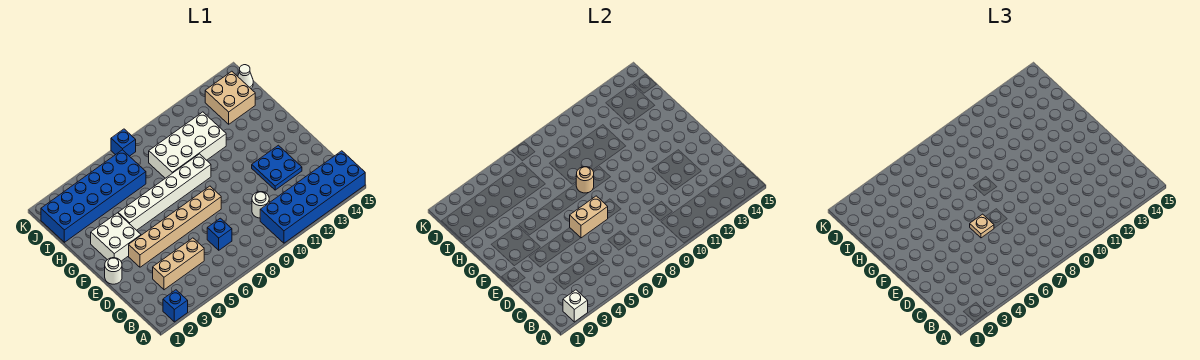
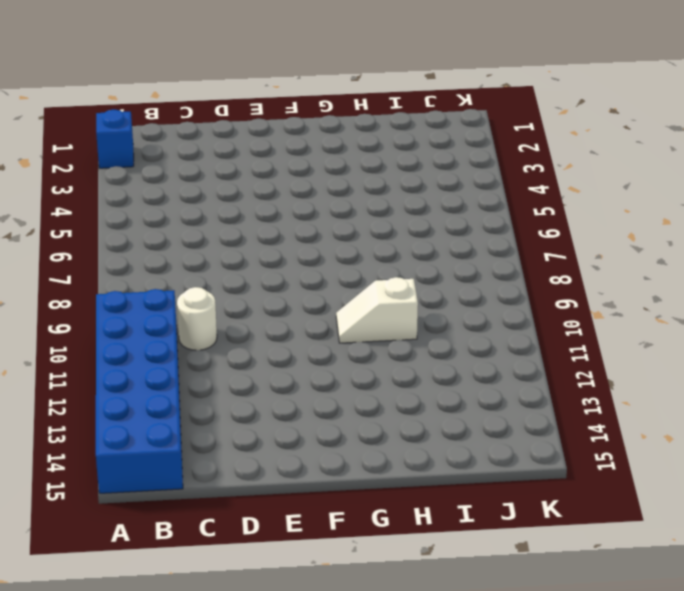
white slope G10:H10 level 1 top H -> white brick H8:I11 level 1
none -> tan brick C3:C5 level 1
none -> blue brick C7 level 1
none -> blue plate D12:E13 level 1

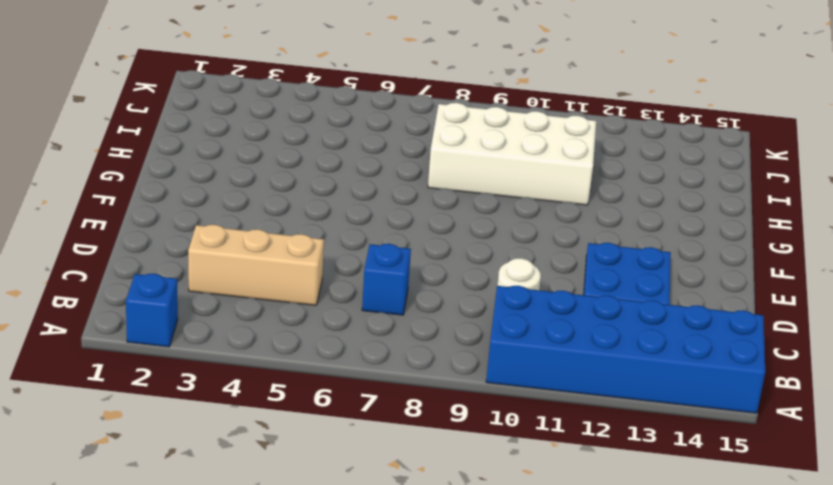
none -> white round brick E1 level 1
none -> tan brick E3:E8 level 1
none -> white brick F2:G3 level 1

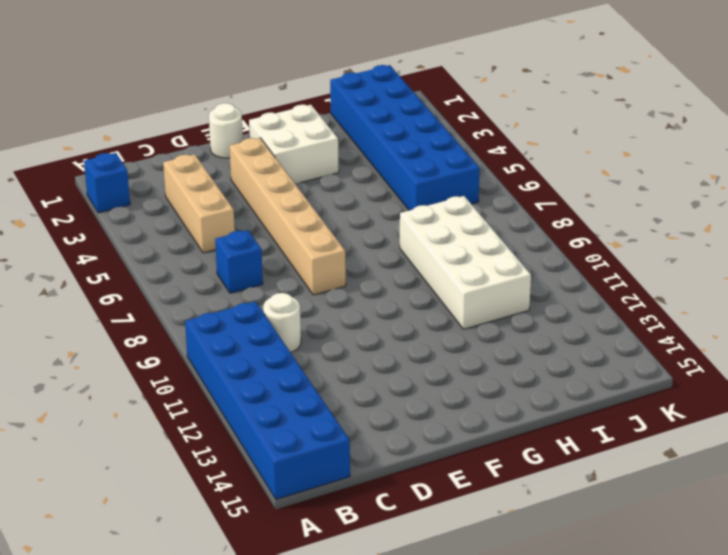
none -> blue plate D12:E13 level 1
none -> white brick G4:G9 level 1
none -> tan brick I13:J14 level 1

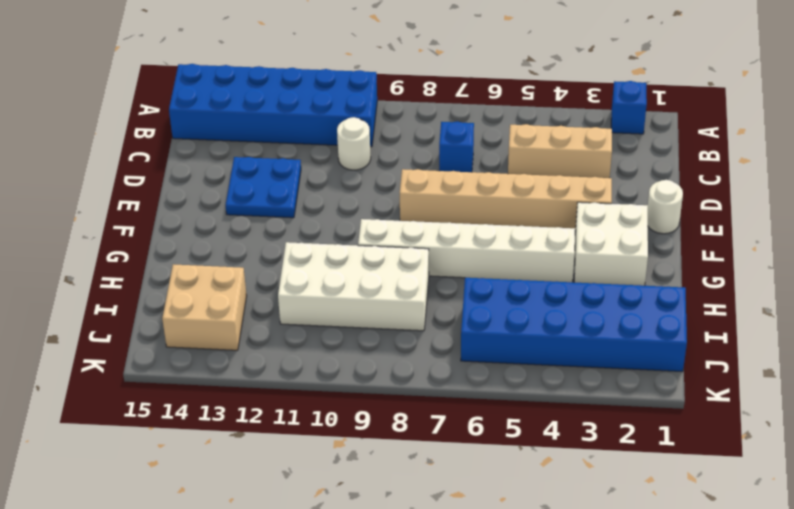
none -> white cone J15 level 1
none -> blue brick K7 level 1
none -> white brick A2 level 2

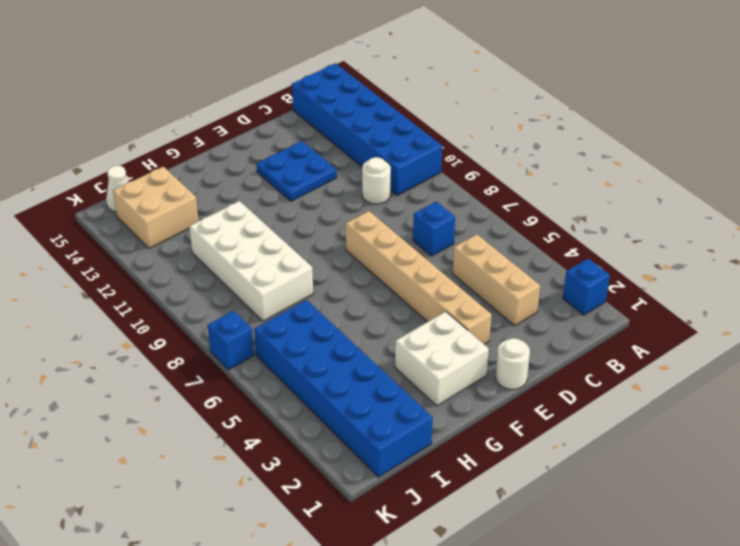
none -> white brick G4:G9 level 1
none -> white brick A2 level 2
none -> tan brick E6:E7 level 2

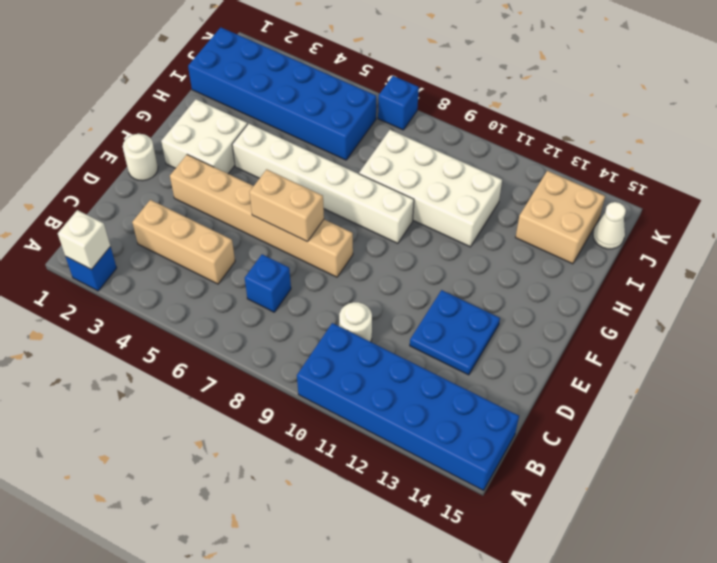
none -> tan round brick G8 level 2
none -> tan plate E6 level 3

